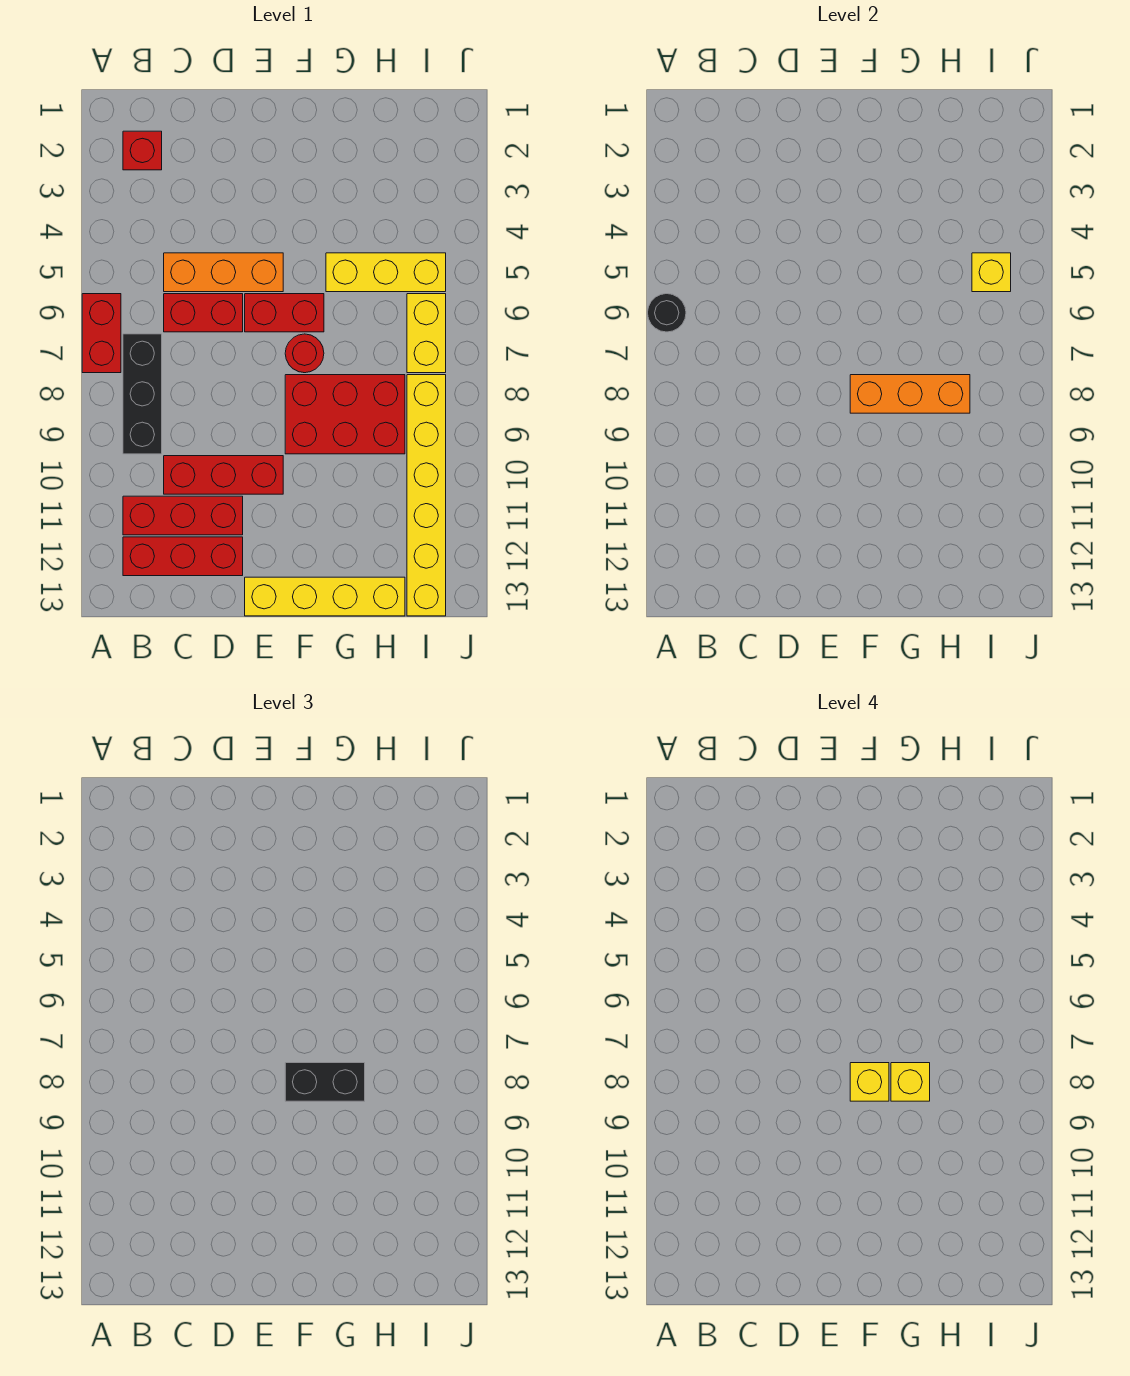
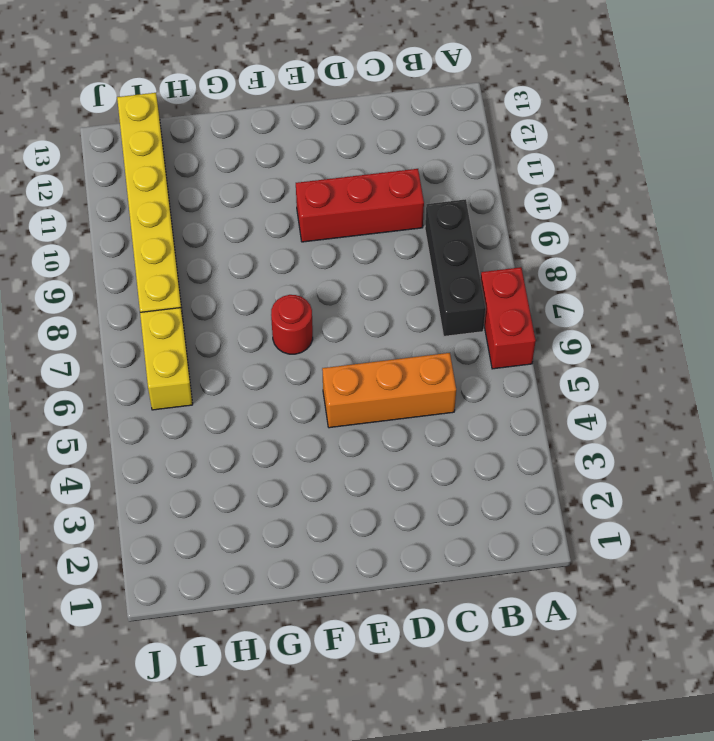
none -> red brick B2 level 1
none -> red brick B11:D11 level 1
none -> red brick B12:D12 level 1

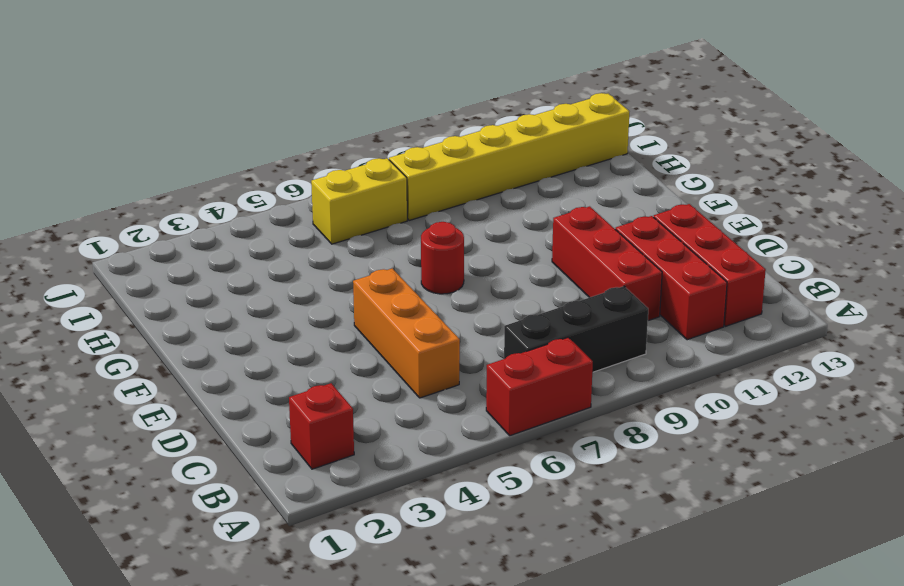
none -> red brick C6:D6 level 1
none -> red brick E6:F6 level 1
none -> yellow brick E13:H13 level 1

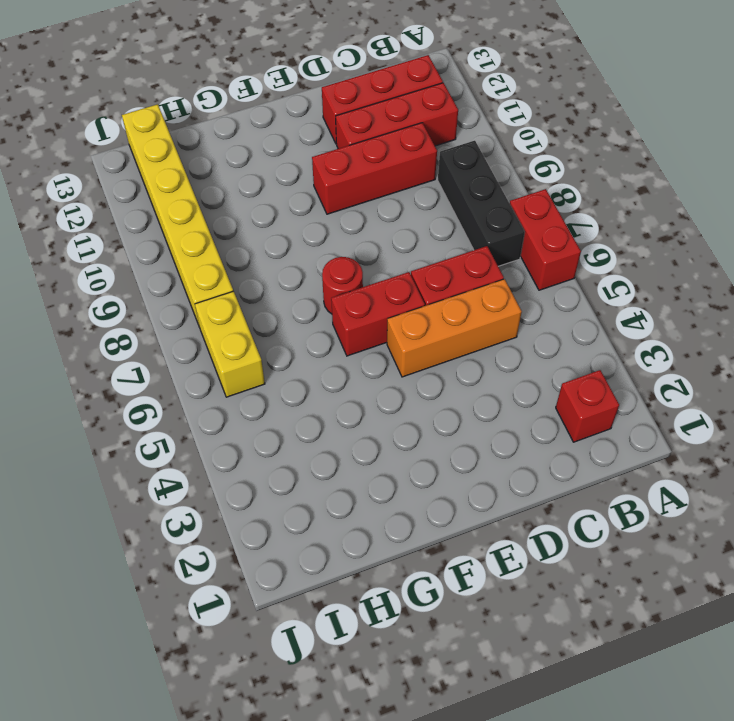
none -> yellow brick E13:H13 level 1
none -> red brick F8:H9 level 1
none -> yellow brick G5:I5 level 1

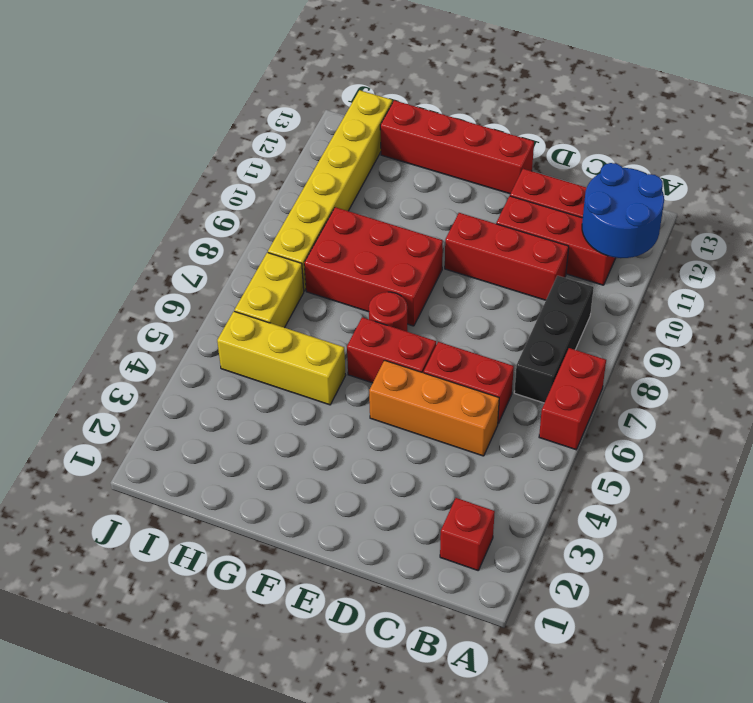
blue round brick A11:B12 level 2 -> none
red brick E13:H13 level 1 -> yellow brick E13:H13 level 1
none -> black round brick A6 level 2
none -> orange brick F8:H8 level 2
none -> yellow brick I5 level 2

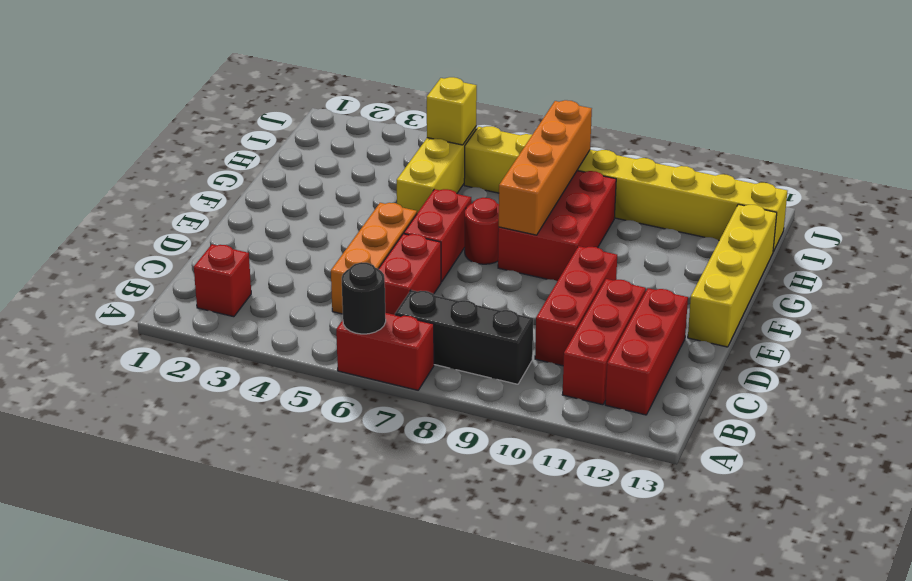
orange brick F8:I8 level 2 -> orange brick F8:H8 level 2
none -> black brick F8:G8 level 3
none -> yellow brick F8 level 4
none -> yellow brick G8 level 4

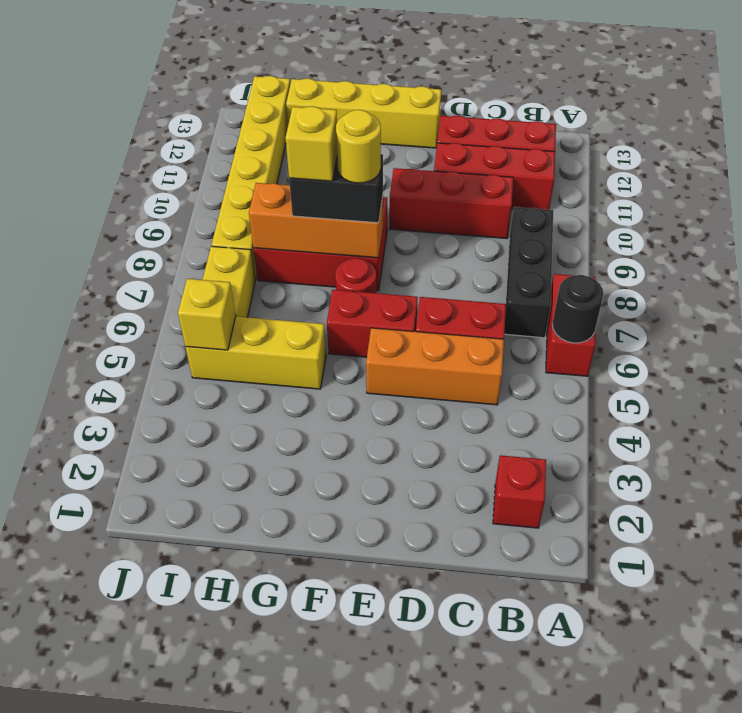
yellow round brick F8 level 4 -> yellow brick F8 level 4

